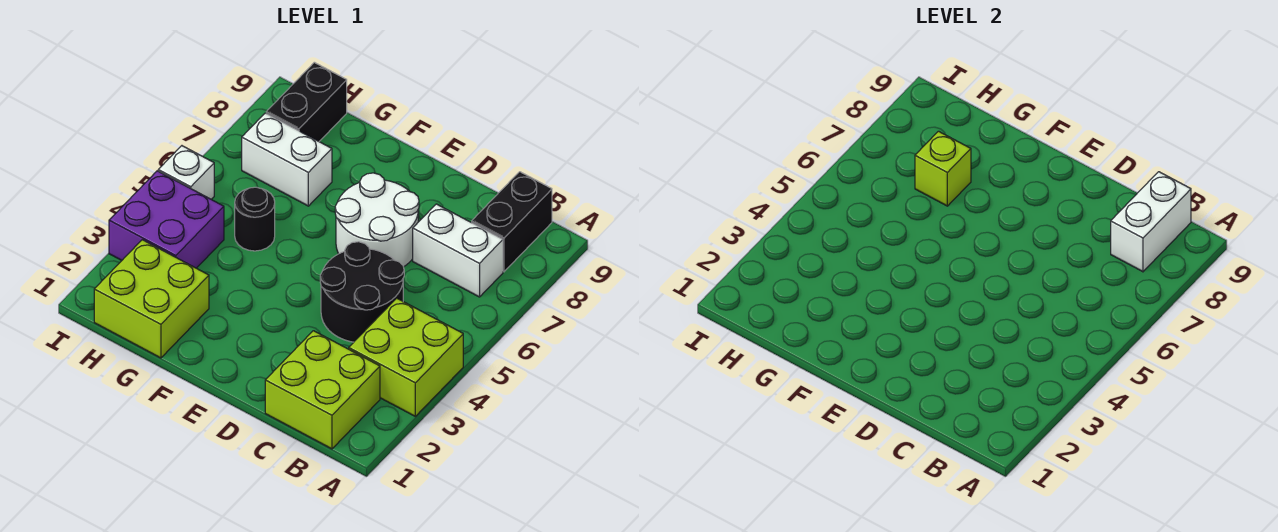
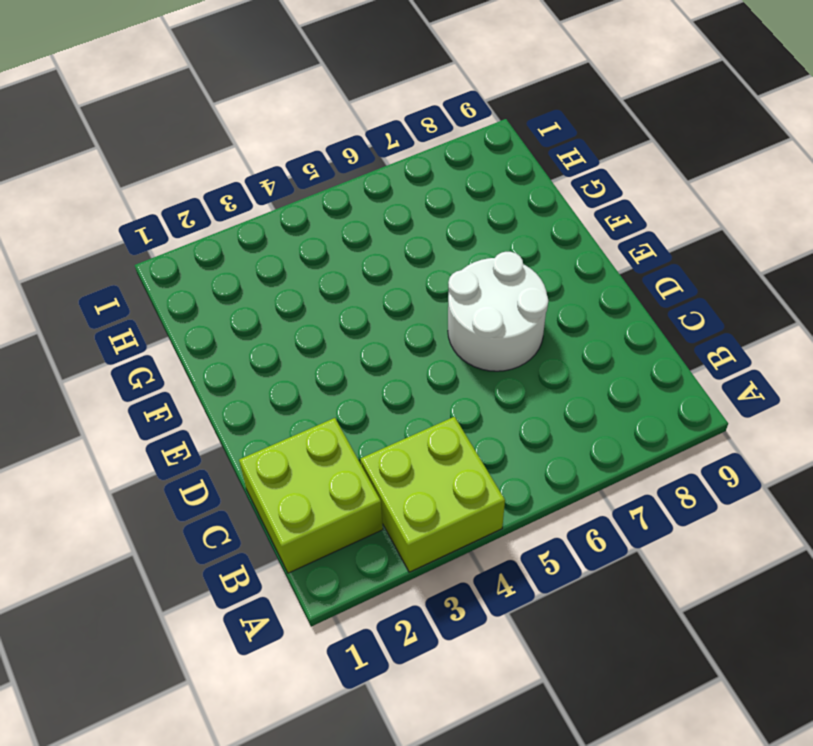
none -> white brick B7:C7 level 1
none -> black brick B8:B9 level 1
none -> black round brick C4:D5 level 1

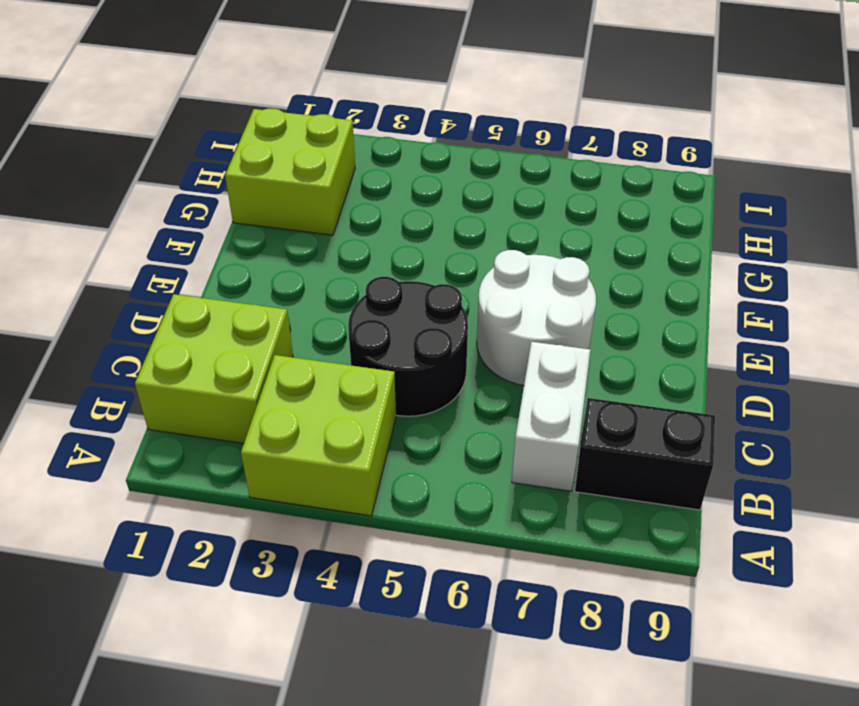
none -> black round brick G5 level 1
none -> white brick G7:H7 level 1
none -> purple brick H3:I4 level 1

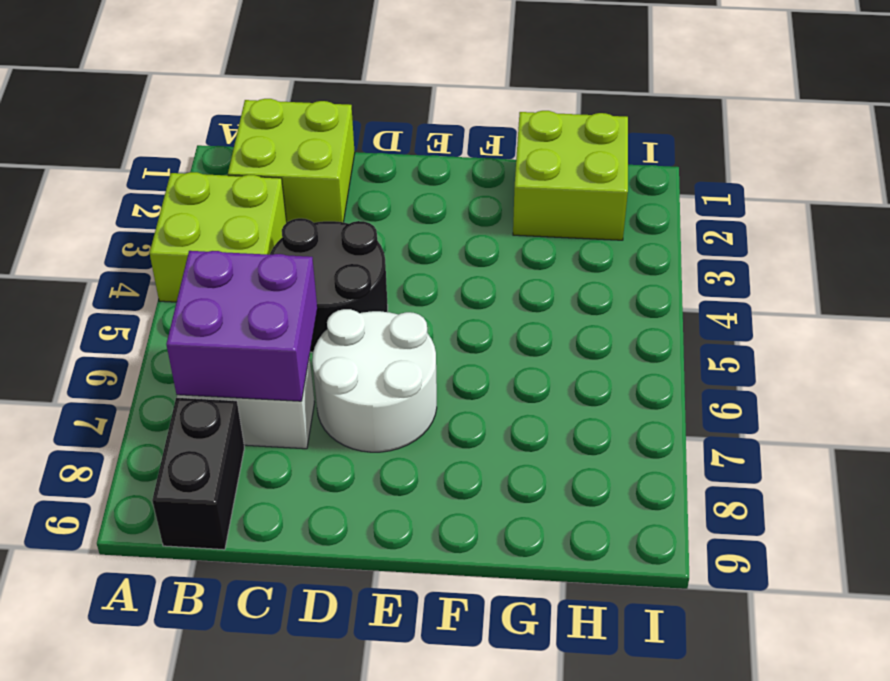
purple brick B6:C7 level 2 -> purple brick H3:I4 level 1
none -> black round brick G5 level 1
none -> white brick G7:H7 level 1
none -> black brick H8:H9 level 1

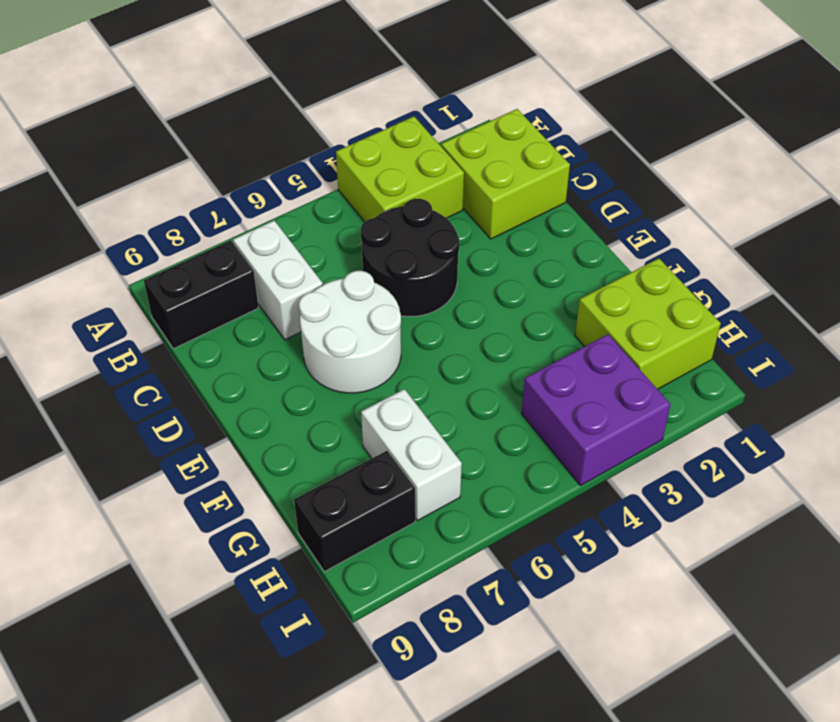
none -> black round brick G5 level 1
none -> white brick I5 level 1
none -> white brick B8:B9 level 2

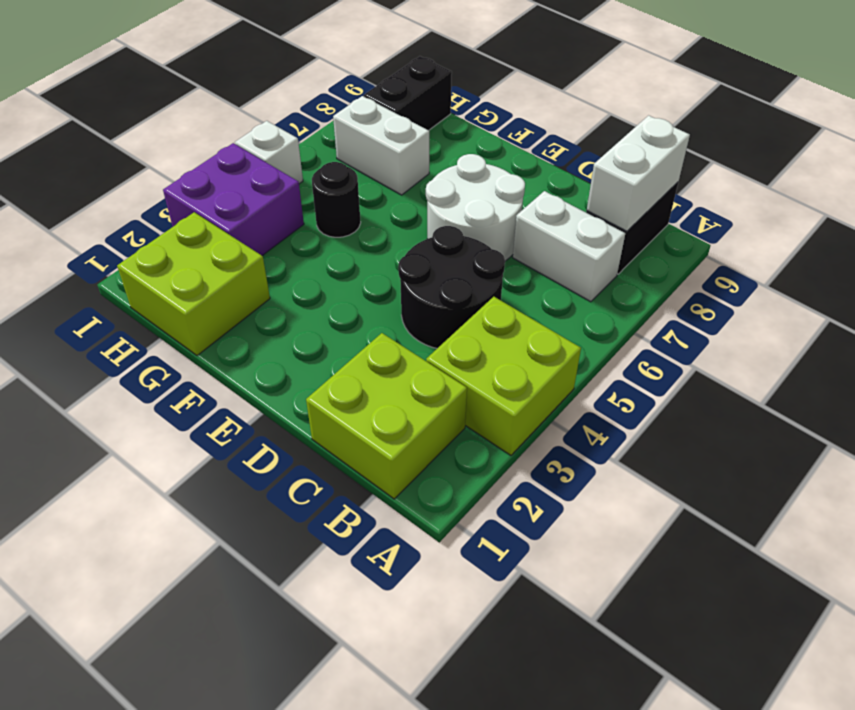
none -> lime brick G7 level 2

